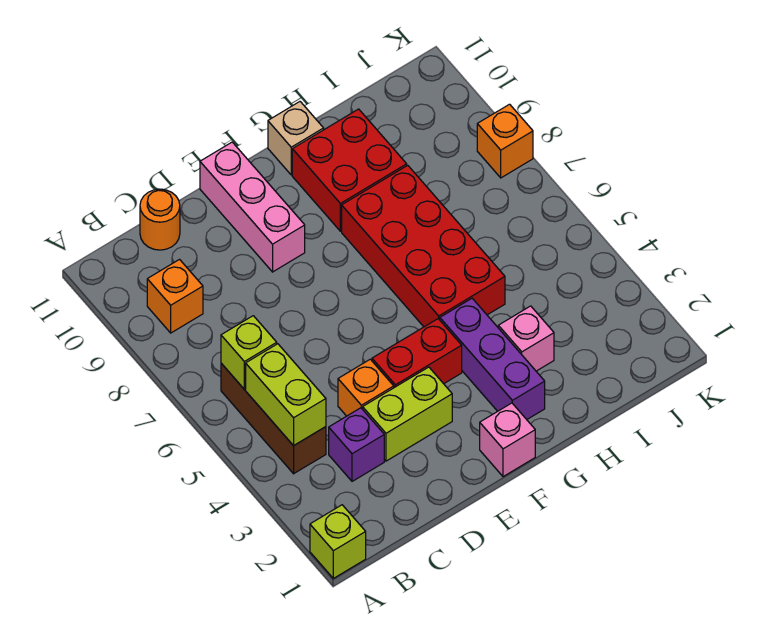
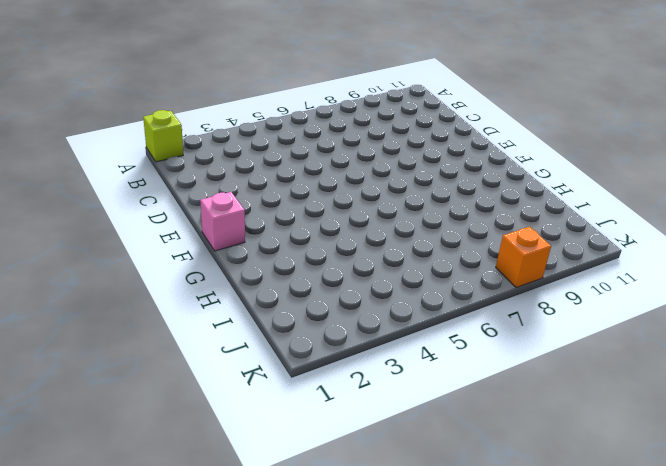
none -> brown brick B4:B6 level 1
none -> orange brick B9 level 1
none -> purple brick C3 level 1

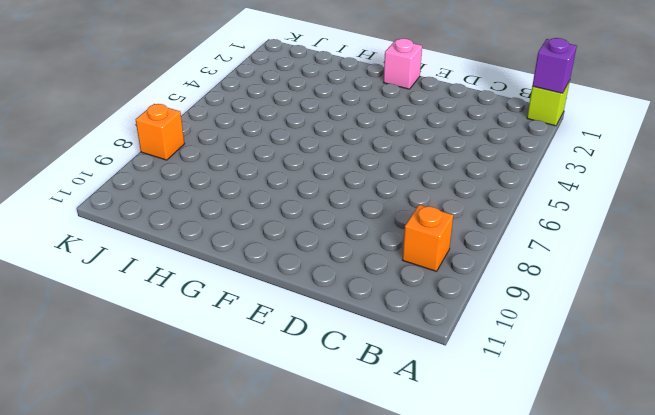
purple brick A1 level 2 -> purple brick C3 level 1
none -> brown brick B4:B6 level 1
none -> orange round brick C11 level 1
none -> lime brick D3:E3 level 1

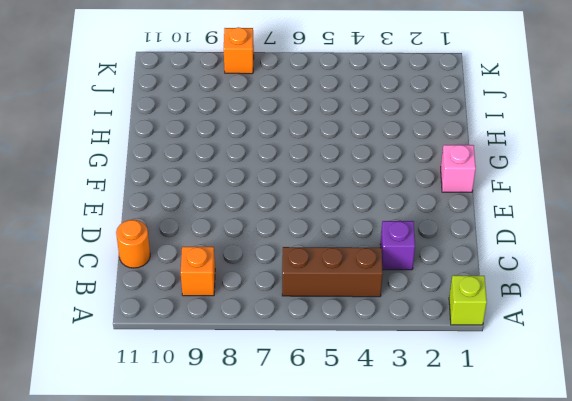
none -> lime brick D3:E3 level 1
none -> orange brick D4 level 1
none -> red brick E4:F4 level 1

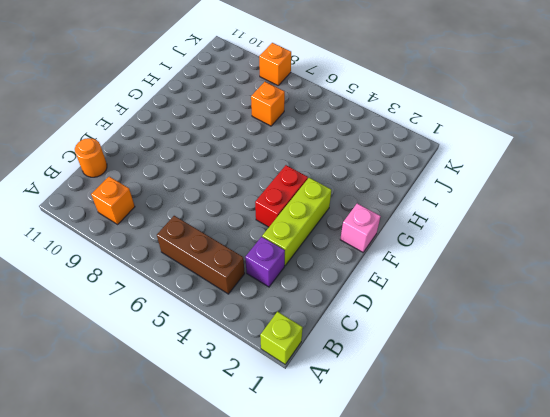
lime brick D3:F3 level 1 -> lime brick D3:E3 level 1
orange brick I7 level 1 -> orange brick D4 level 1
none -> pink brick E9:E11 level 1
none -> purple brick G2:G4 level 1
none -> red brick G5:H8 level 1

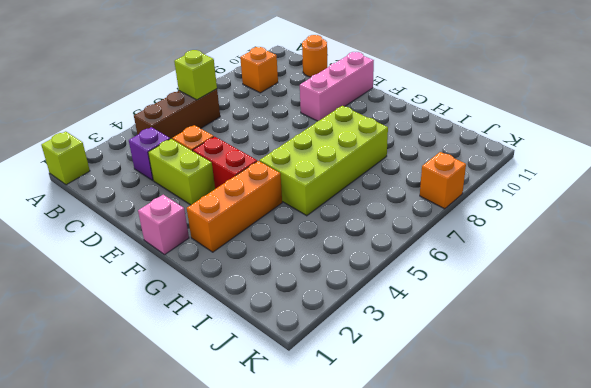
orange brick G2:G4 level 1 -> purple brick G2:G4 level 1
lime brick G5:H8 level 1 -> red brick G5:H8 level 1
none -> red brick G9:H10 level 1
none -> tan brick G11 level 1
none -> pink brick H3 level 1

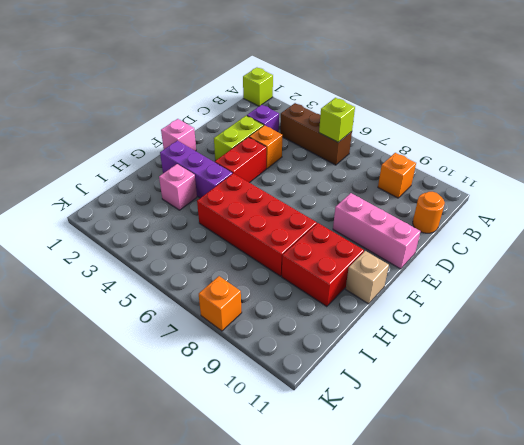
none -> lime brick B4:B5 level 2

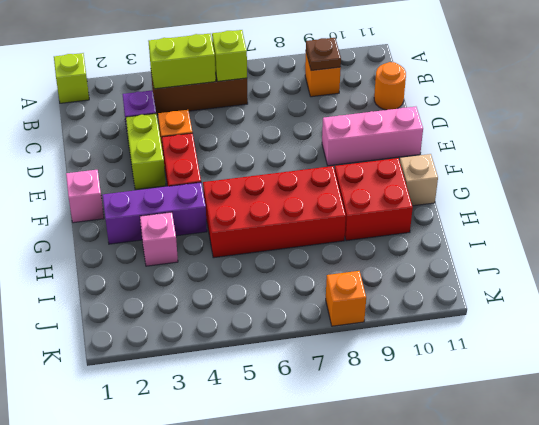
brown plate B9 level 2 -> none

